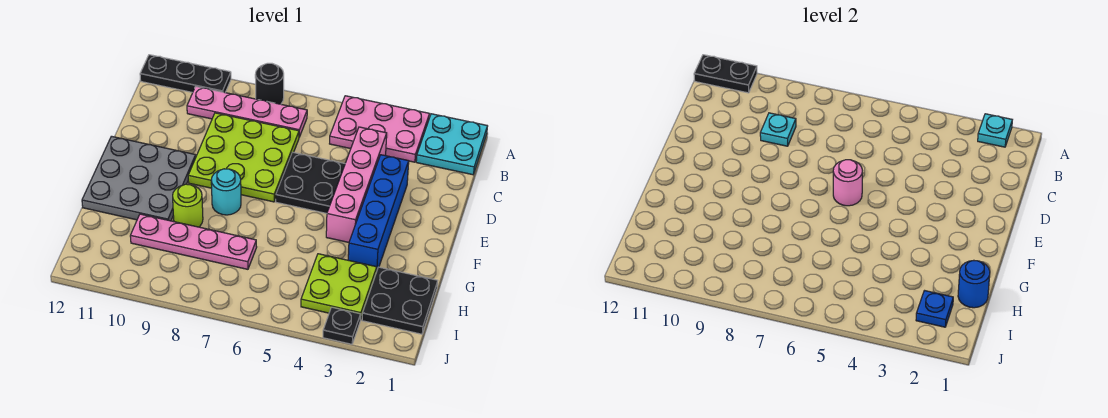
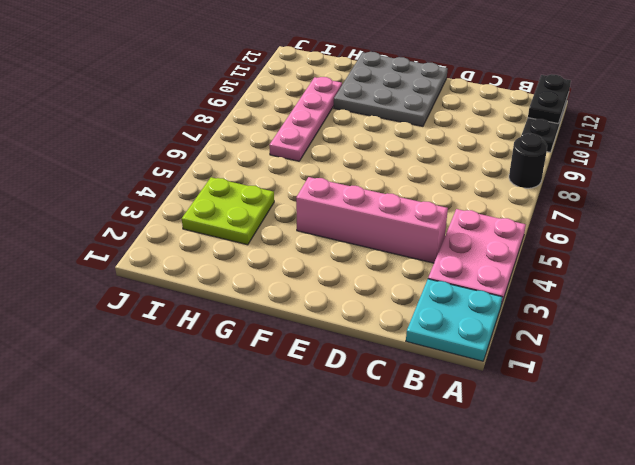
none -> pink plate B7:B10 level 1
none -> lime plate C7:E9 level 1
none -> blue brick D3:G3 level 1

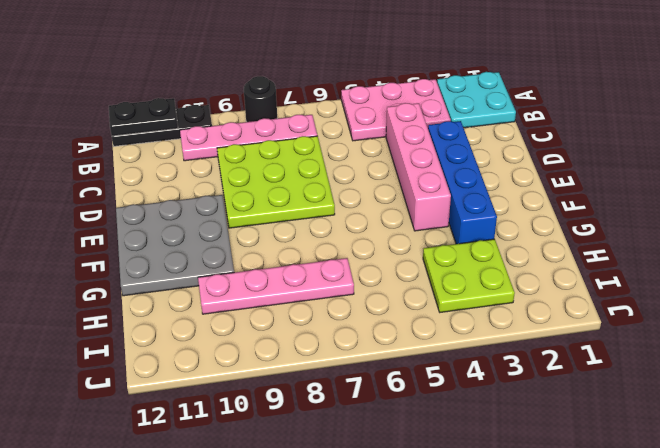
none -> black plate D5:E6 level 1
none -> cyan round brick F8 level 1
none -> lime round brick G9 level 1

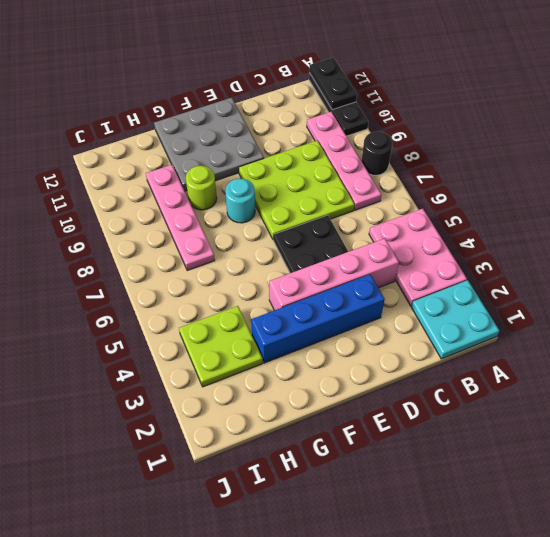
none -> black plate H1:I2 level 1
none -> black plate J3 level 1
none -> cyan plate A2 level 2

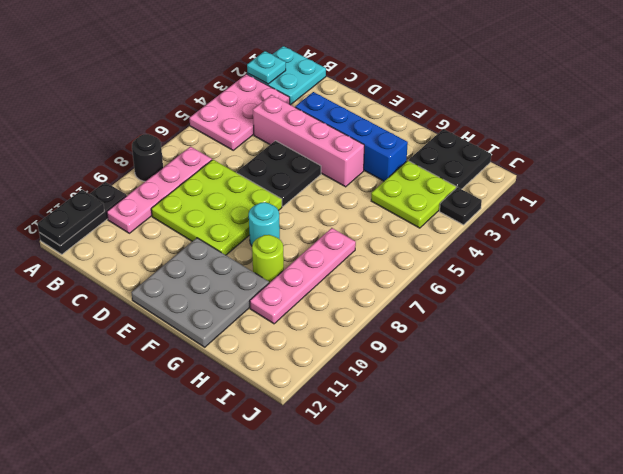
none -> cyan plate C9 level 2
none -> pink round brick E6 level 2
none -> blue round brick H1 level 2

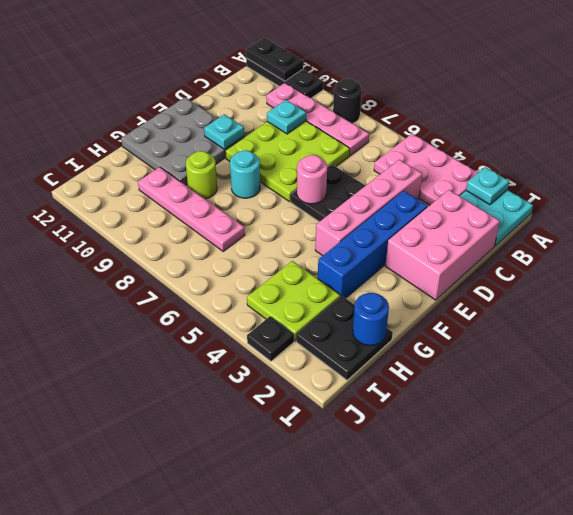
pink brick C1:E2 level 1 -> none
cyan plate E10 level 2 -> none
none -> blue plate I2 level 2

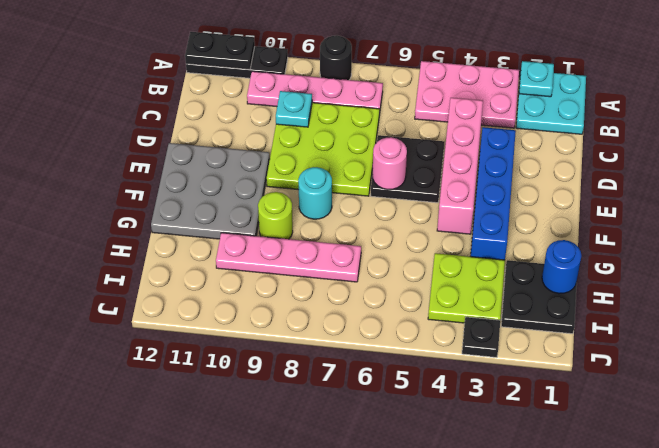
none -> blue plate I2 level 2

